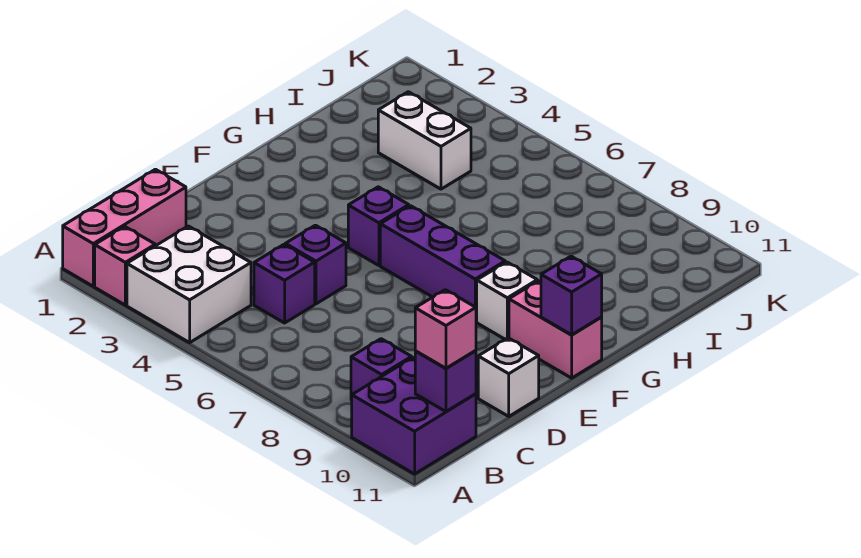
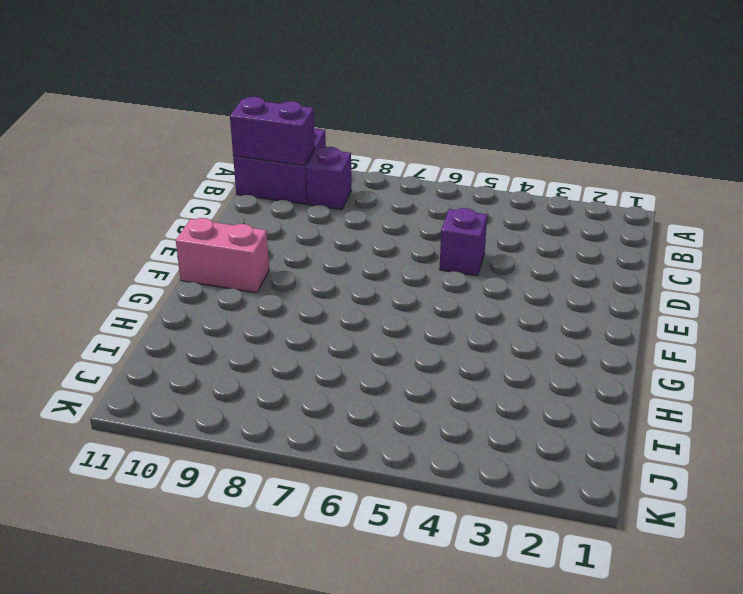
purple brick B10:B11 level 2 -> purple brick B11 level 2
none -> pink brick A1:C1 level 1
none -> pink brick A2 level 1
none -> white brick A3:B4 level 1

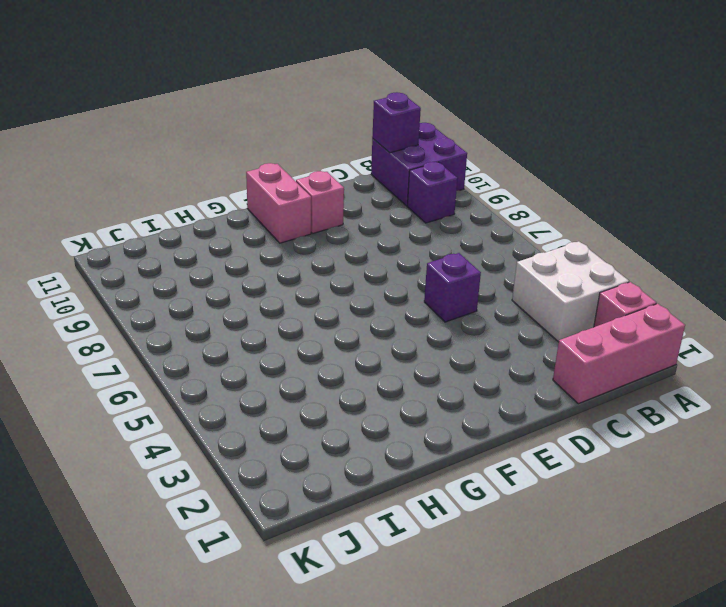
pink brick E10 level 1 -> pink brick B11 level 3
none -> purple brick C5 level 1
none -> white brick D11 level 1
none -> purple brick F5 level 1

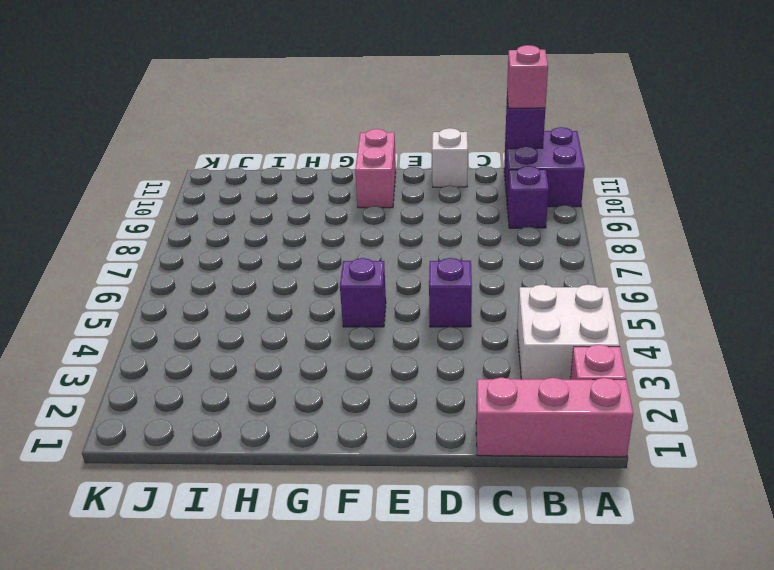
none -> purple brick C5 level 1
none -> purple brick F6:F8 level 1
none -> white brick F9 level 1

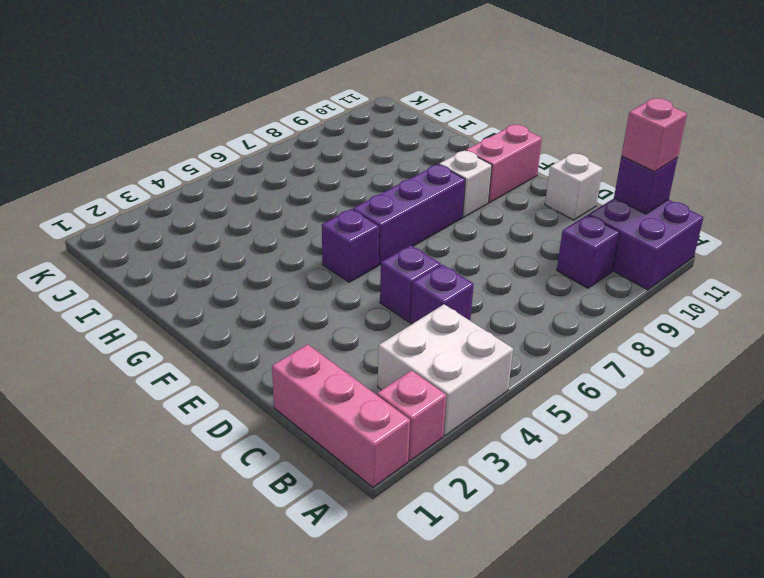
none -> white brick I3:I4 level 1
none -> purple brick F11 level 2

